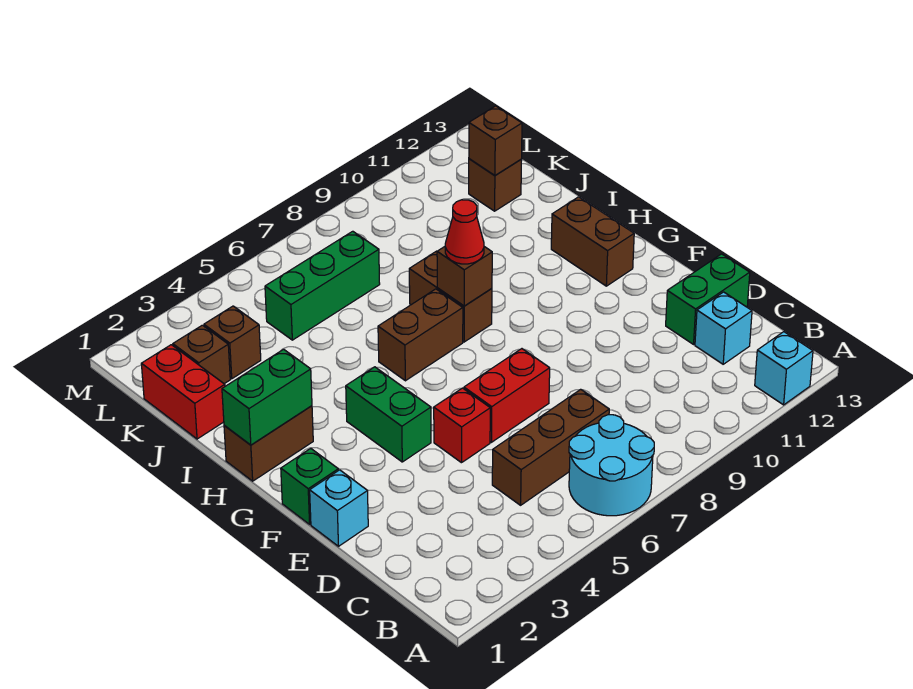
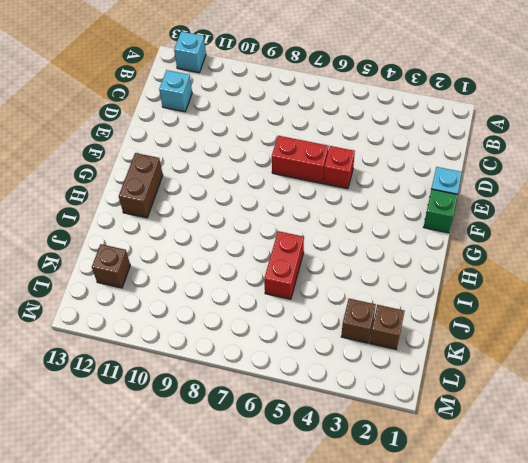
red brick I6:J6 level 1 -> red brick J1:K1 level 1
none -> cyan round brick A6:B7 level 1
none -> brown brick C5:C7 level 1
none -> green brick D12:D13 level 1

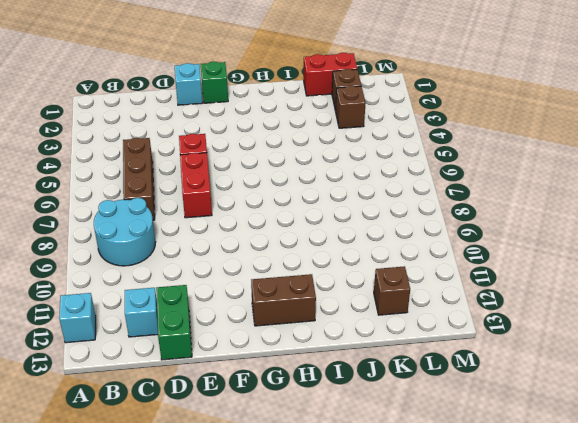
cyan round brick B8:C9 level 1 -> cyan round brick A6:B7 level 1
none -> green brick F4:G4 level 1
none -> brown brick H1:H2 level 1
none -> brown brick H6:H7 level 1

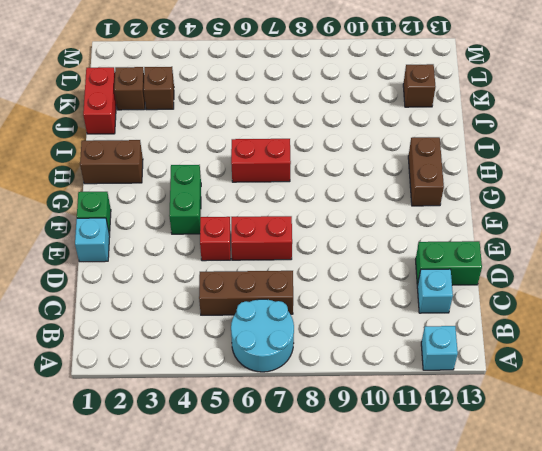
red brick H6:H7 level 1 -> brown brick H6:H7 level 1
none -> brown brick H8:I8 level 1
none -> green brick K5:K7 level 1
none -> green brick H1:H2 level 2

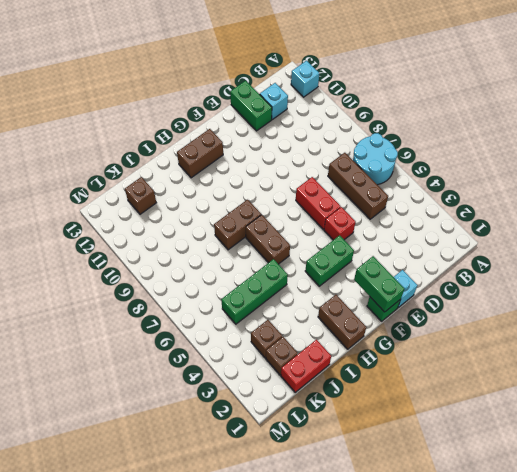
green brick F1:F2 level 2 -> green brick H1:H2 level 2
green brick I5:K5 level 1 -> green brick K5:K7 level 1
none -> brown brick H8 level 2
none -> brown brick K12 level 2
none -> red cone H8 level 3

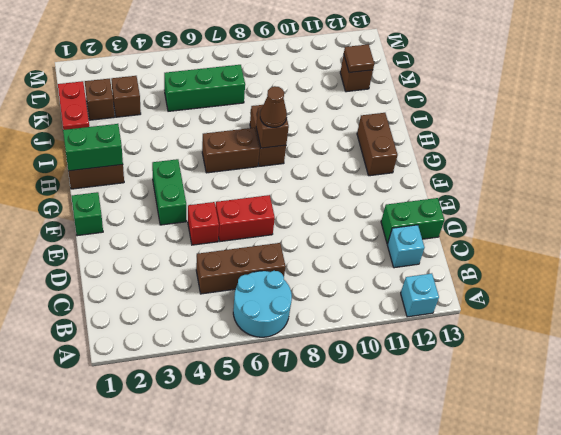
brown cone H8 level 3 -> red cone H8 level 3
brown tile K12 level 2 -> brown brick K12 level 2
none -> cyan brick E1 level 1

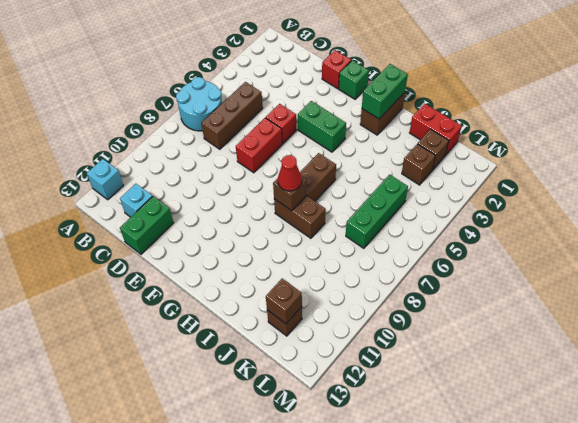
red brick E1 level 1 -> cyan brick E1 level 1
none -> brown brick G12:H12 level 1

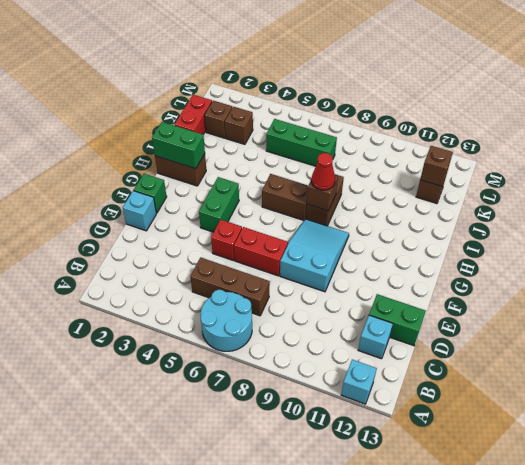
cyan slope E8:G9 level 1 top E -> none
none -> brown brick G12:H12 level 1

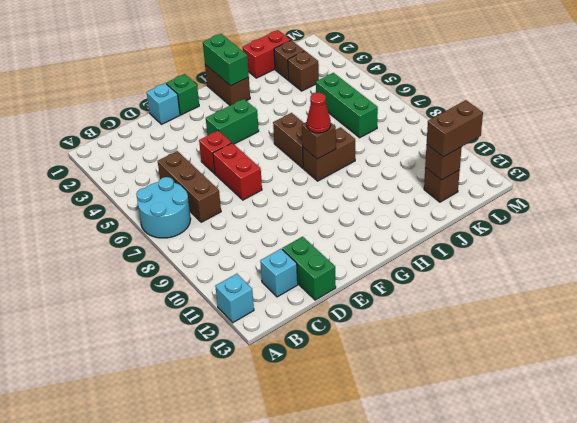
brown brick K12:L12 level 3 -> brown brick G12:H12 level 1

